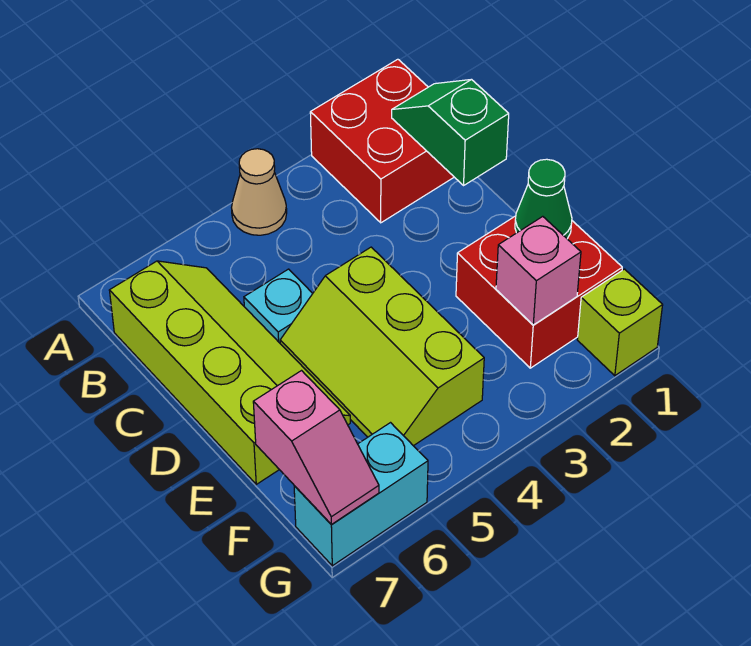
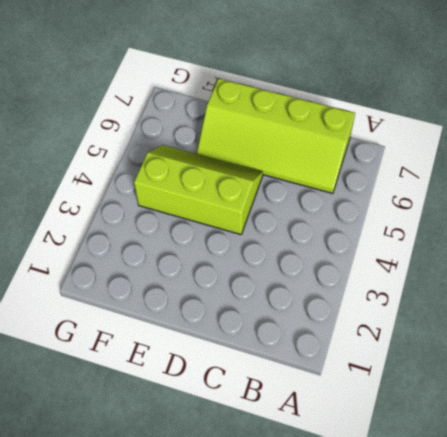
none -> red brick A1:B2 level 1
none -> tan cone A4 level 1
none -> cyan plate C5 level 1

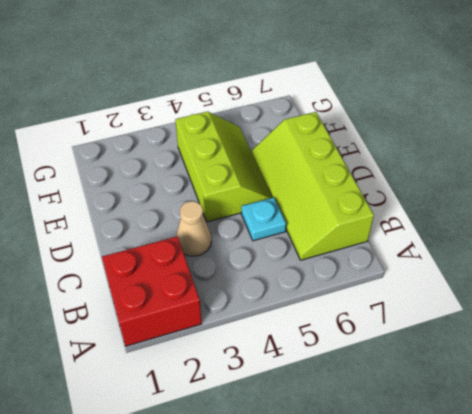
tan cone C3 level 1 -> tan cone A4 level 1
none -> red brick E1:F2 level 1
none -> lime brick G1 level 1
none -> cyan brick G6:G7 level 1

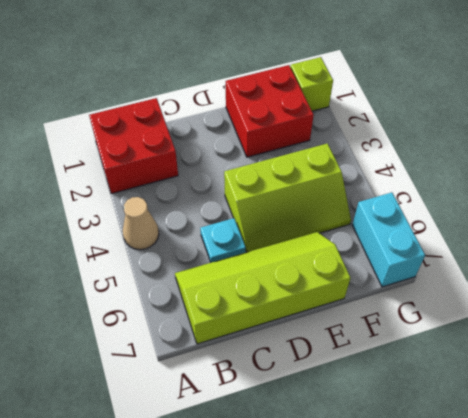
none -> green slope B1:C1 level 2 top C
none -> green cone E1 level 2
none -> pink brick F2 level 2

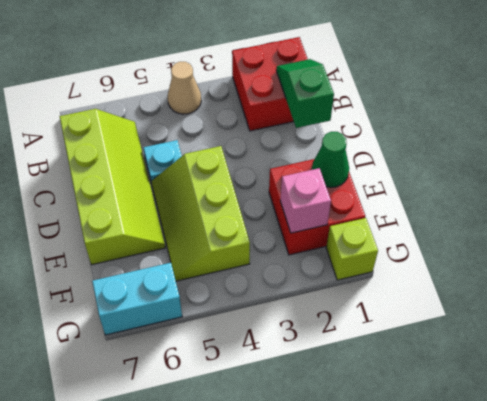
none -> pink slope F7:G7 level 2 top F

